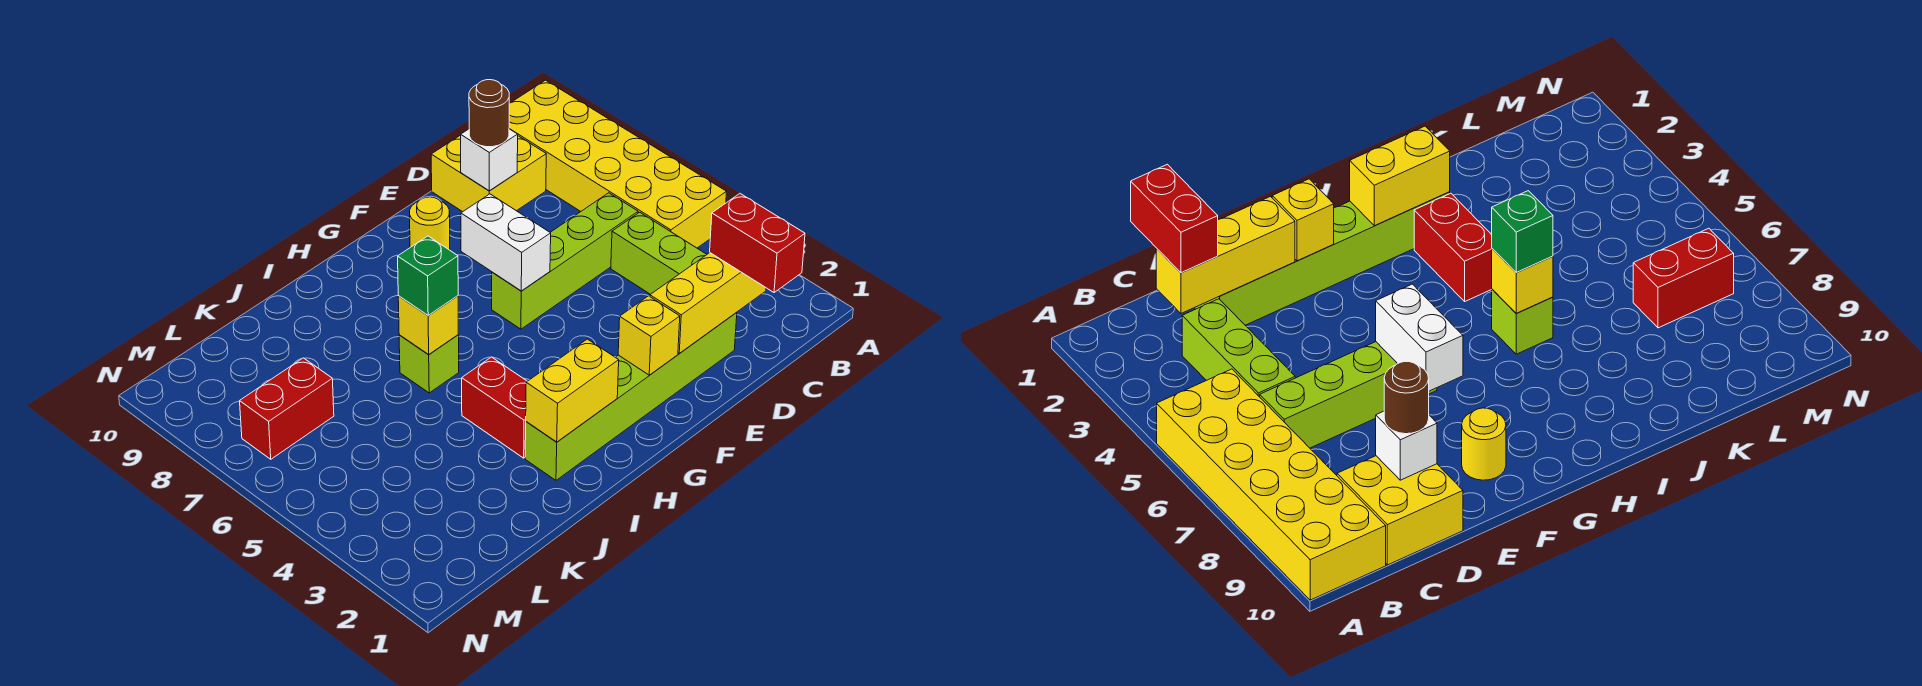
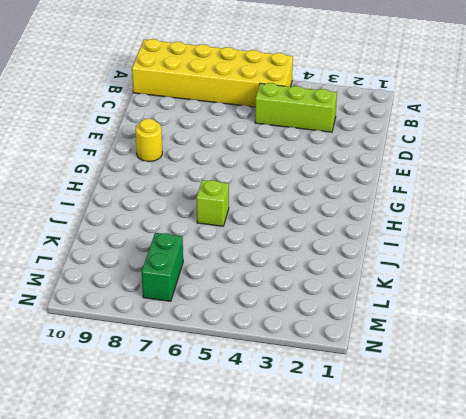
green brick L7:M7 level 1 -> red brick L7:M7 level 1
none -> lime brick C6:F6 level 1
none -> yellow brick C9:D10 level 1
none -> lime brick D2:I2 level 1

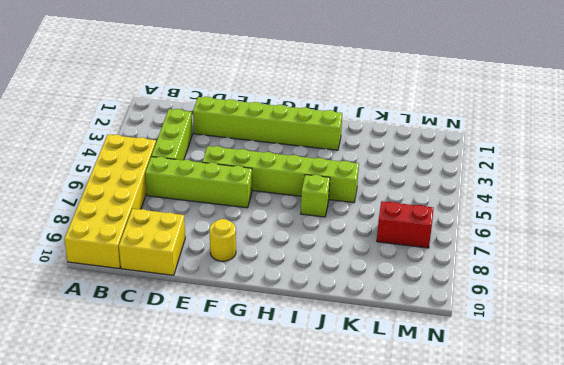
lime brick E5:J5 level 1 -> none
none -> red brick I3:I4 level 1
none -> yellow brick C2:E2 level 2
none -> white brick D9 level 2

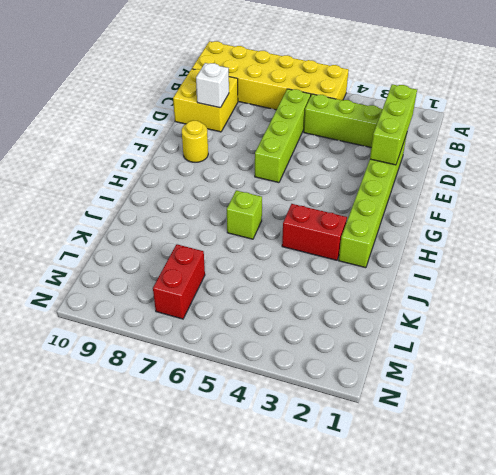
lime brick C2:E2 level 2 -> yellow brick C2:E2 level 2
none -> yellow brick F2 level 2
none -> white brick F6:F7 level 2
none -> yellow brick H2:I2 level 2

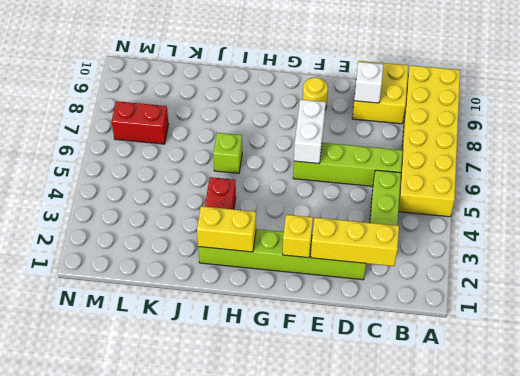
none -> yellow brick I6 level 2
none -> red brick C1:C2 level 3
none -> brown round brick D9 level 3

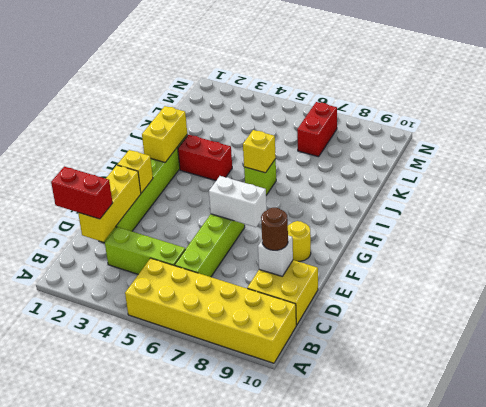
none -> green brick I6 level 3

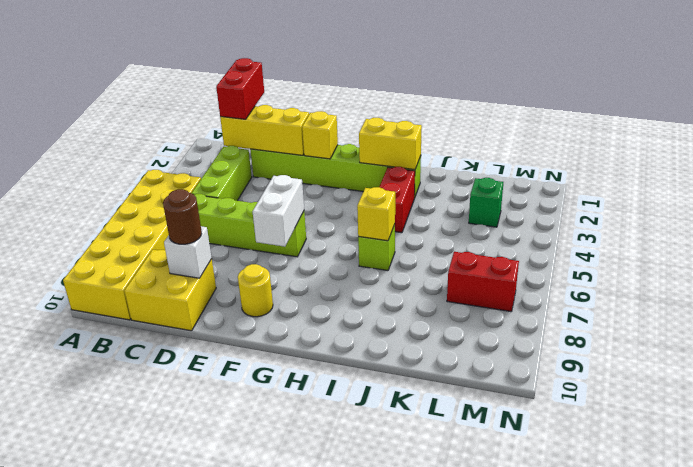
green brick L3 level 1 -> green brick I6 level 3

